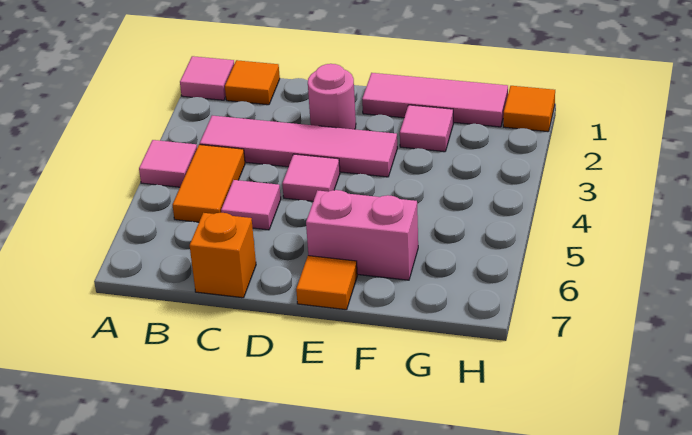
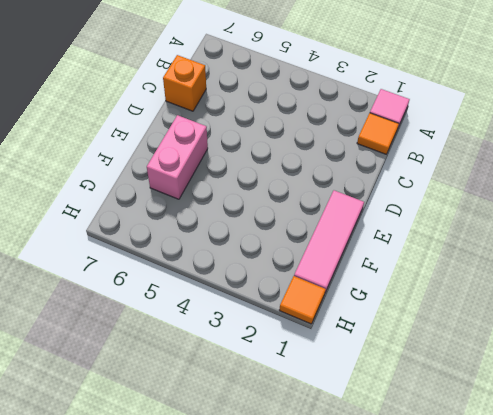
none -> pink tile A4 level 1
none -> pink tile B3:E3 level 1
none -> orange tile B4:B5 level 1

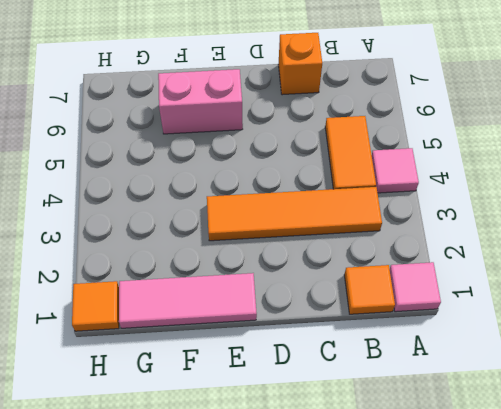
orange tile B3:E3 level 1 -> pink tile B3:E3 level 1
none -> pink tile C5 level 1
none -> pink round brick D2 level 1
none -> pink tile D4 level 1

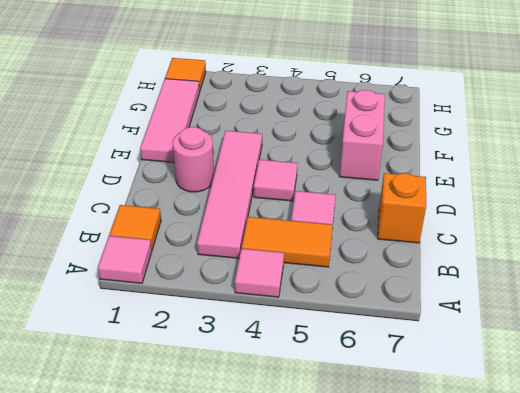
none -> orange tile E7 level 1
none -> pink tile F2 level 1

